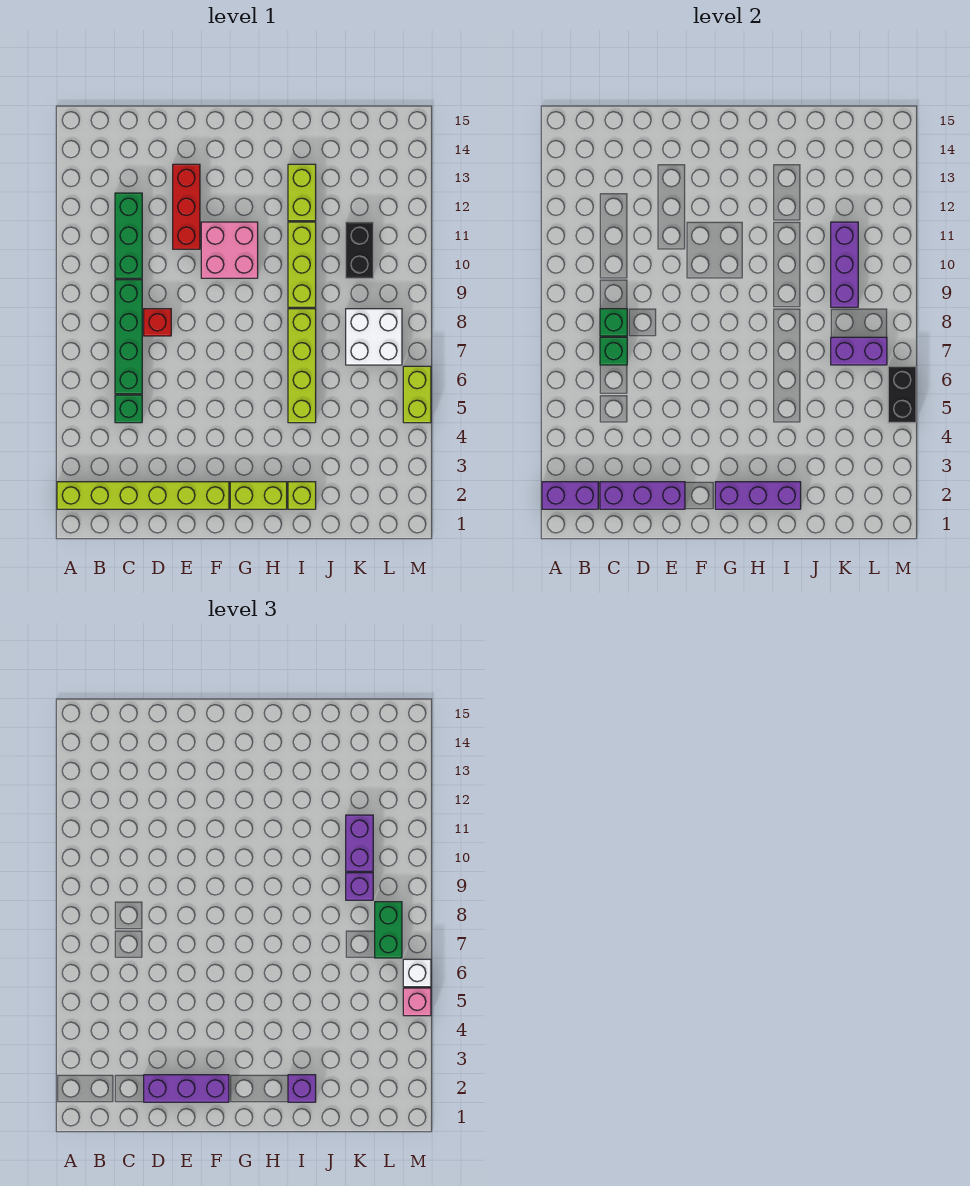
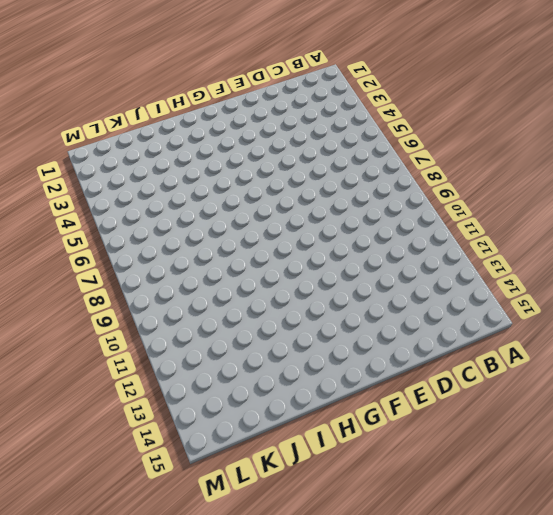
none -> lime brick A2:F2 level 1
none -> green brick C5 level 1
none -> green brick C6:C9 level 1
none -> green brick C10:C12 level 1

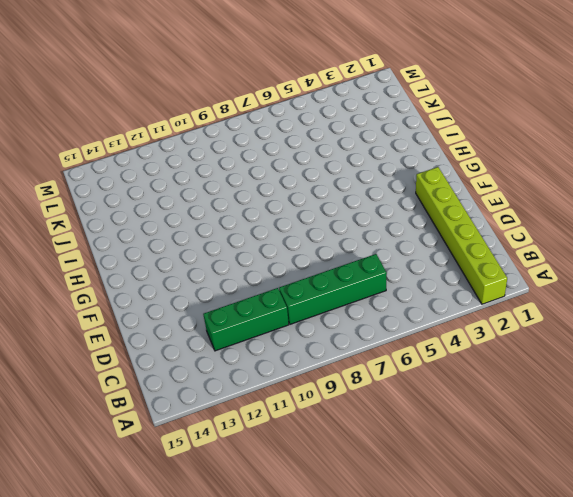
none -> green brick C5 level 1
none -> red brick D8 level 1
none -> red brick E11:E13 level 1
none -> pink brick F10:G11 level 1

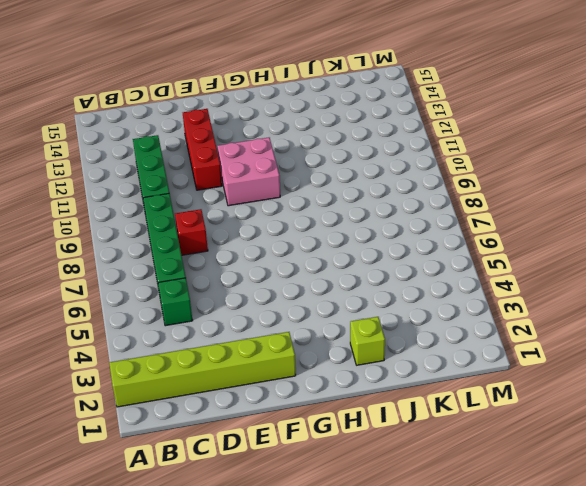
none -> lime brick G2:H2 level 1
none -> lime brick I5:I8 level 1
none -> lime brick I9:I11 level 1
none -> lime brick I12:I13 level 1

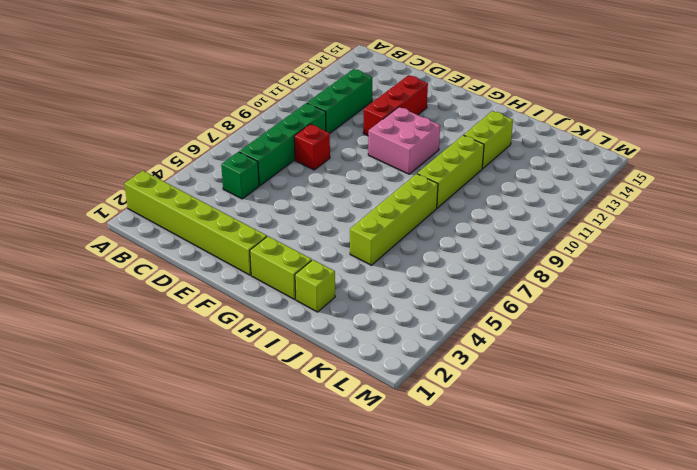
none -> white brick K7:L8 level 1
none -> black brick K10:K11 level 1
none -> lime brick M5:M6 level 1
none -> purple brick A2:B2 level 2

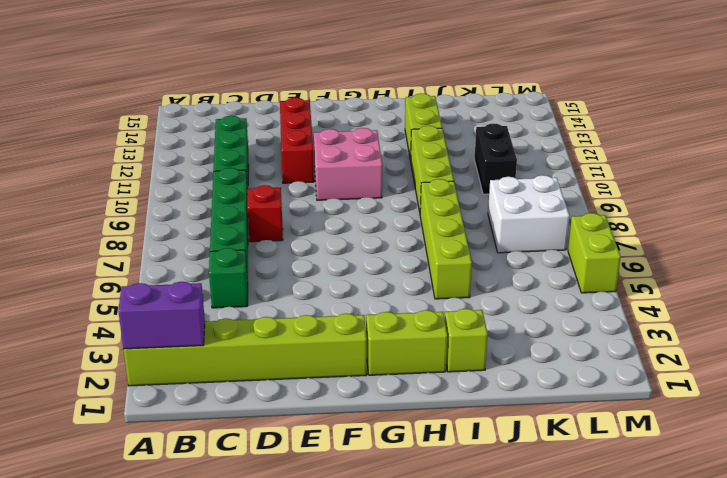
none -> purple brick C2:E2 level 2
none -> green brick C7 level 2
none -> green brick C8 level 2
none -> purple brick G2:I2 level 2

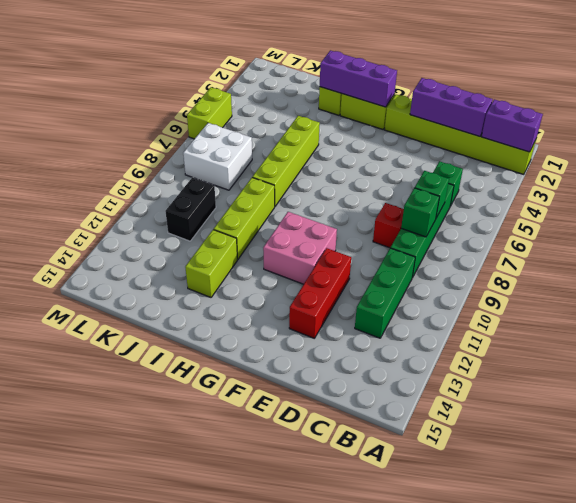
none -> purple brick K7:L7 level 2
none -> purple brick K9:K11 level 2
none -> black brick M5:M6 level 2
none -> purple brick D2:F2 level 3

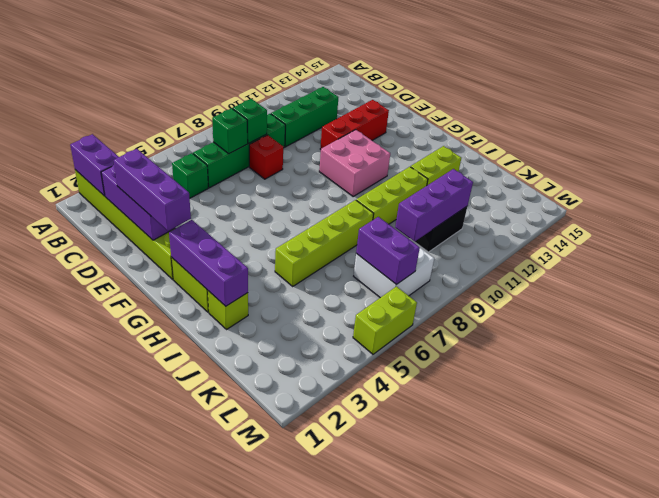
none -> black brick M5:M6 level 2
none -> purple brick I2 level 3
none -> purple brick K9 level 3
none -> purple brick K10:K11 level 3

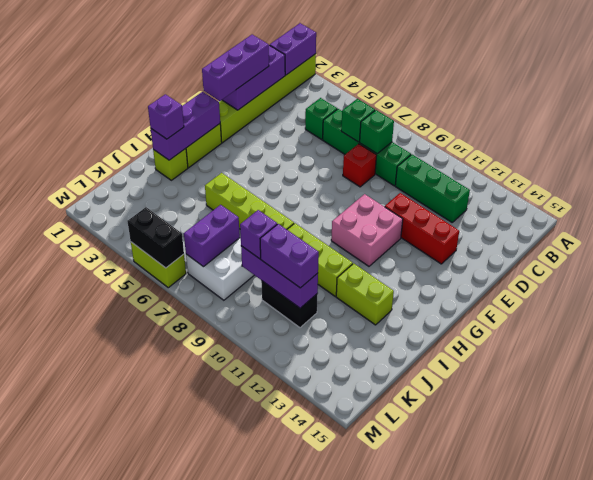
none -> green brick L7:L8 level 3
none -> pink brick M5 level 3
none -> white brick M6 level 3

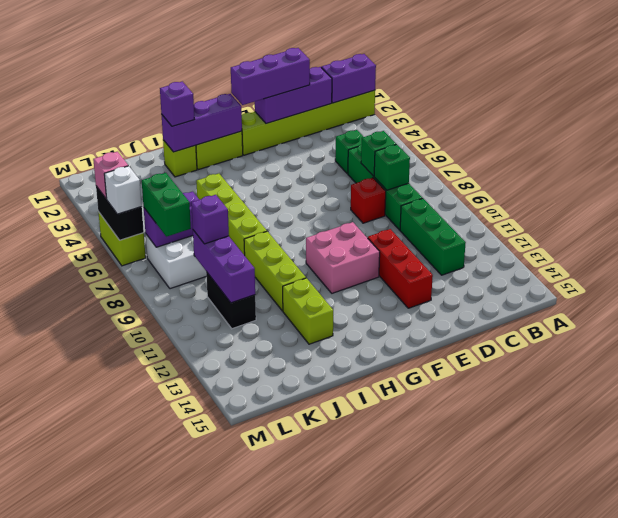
none -> purple brick K10:K11 level 3

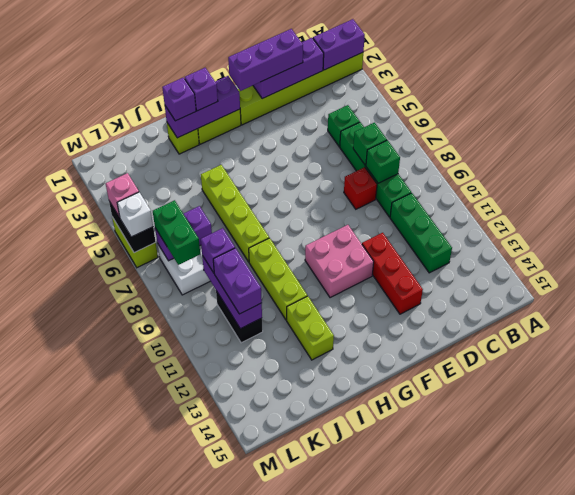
purple brick H2 level 3 -> none

